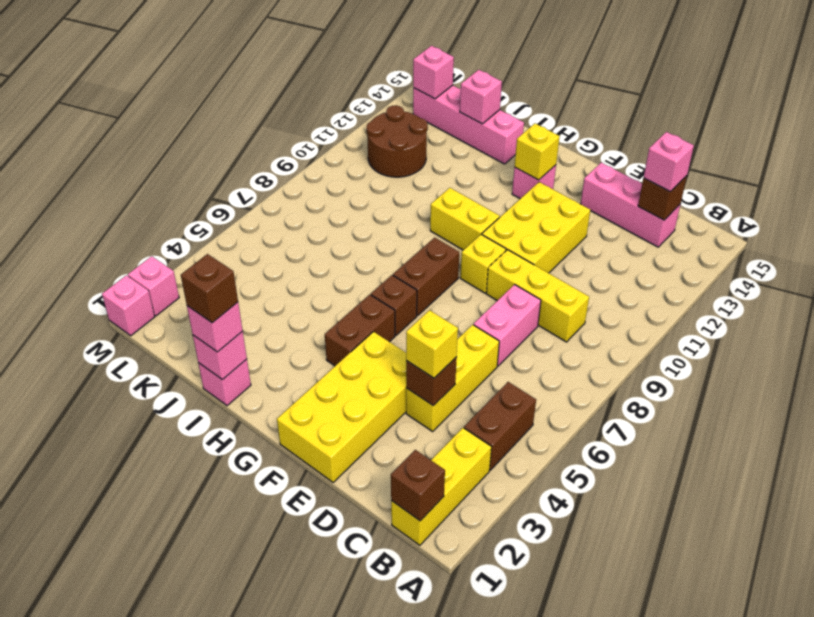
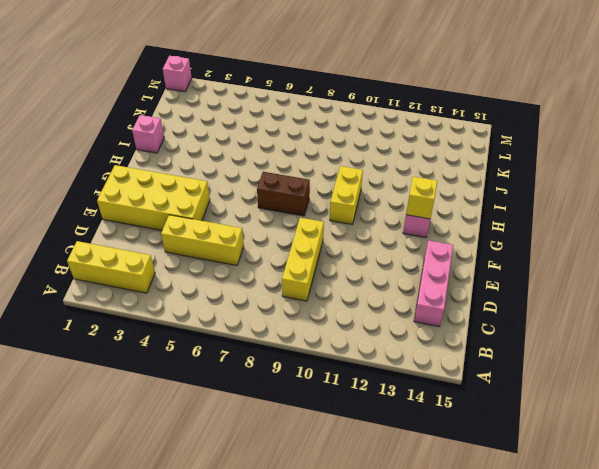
none -> brown brick B4:B5 level 1
none -> pink brick D7:D8 level 1
none -> yellow brick E10:F12 level 1
none -> yellow brick F9 level 1

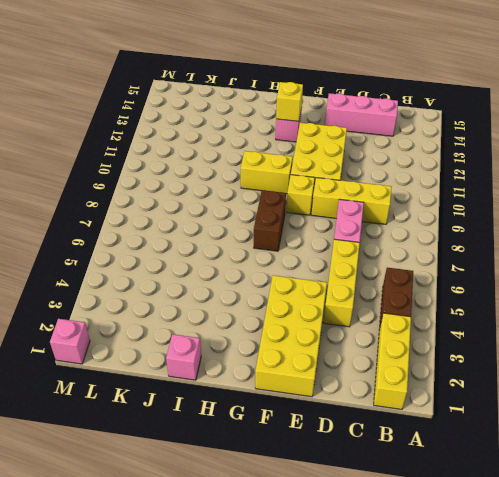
none -> brown brick G4:G5 level 1
none -> brown brick G6 level 1
none -> pink brick I14:L14 level 1
none -> brown round brick K11:L12 level 1

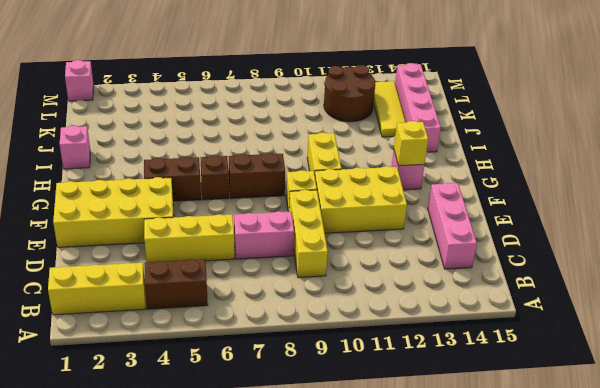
yellow tile J13:L13 level 1 -> none
none -> pink brick M2 level 1
none -> brown brick B1 level 2
none -> brown brick C14 level 2
none -> brown brick D4 level 2

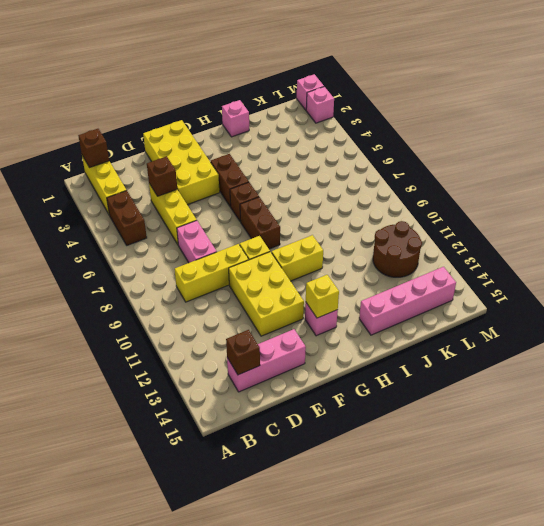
none -> pink brick I1 level 2
none -> pink brick J14 level 2
none -> pink brick L14 level 2
none -> pink brick C14 level 3

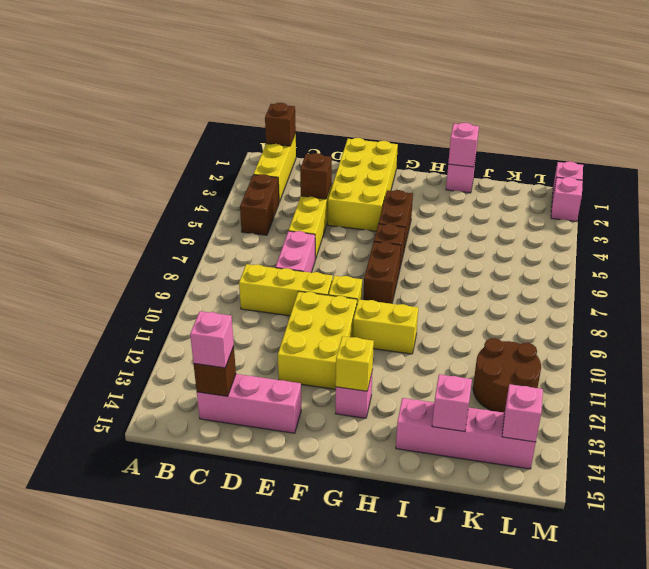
none -> yellow brick D4 level 3
none -> pink brick I1 level 3
none -> brown brick I1 level 4

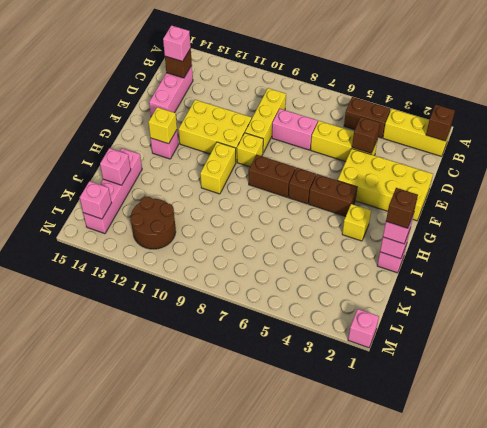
yellow brick H3 level 1 -> yellow brick D4 level 3
none -> pink brick M2 level 1

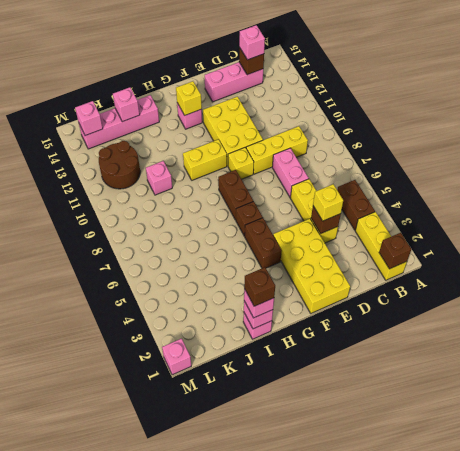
pink brick J10 level 1 -> pink brick M2 level 1

